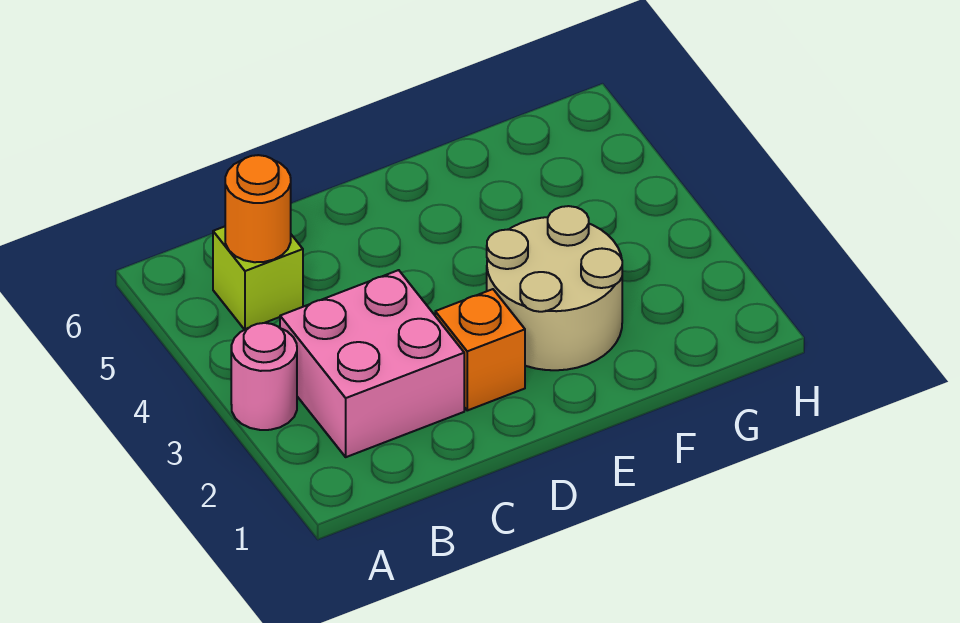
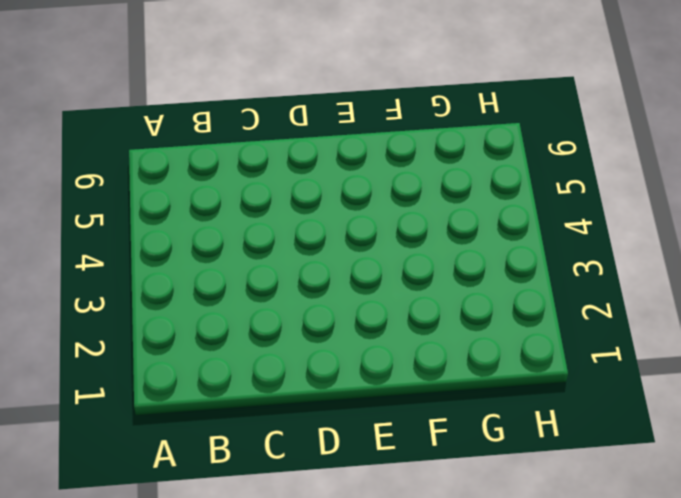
none -> pink round brick A3 level 1
none -> pink brick B2:C3 level 1

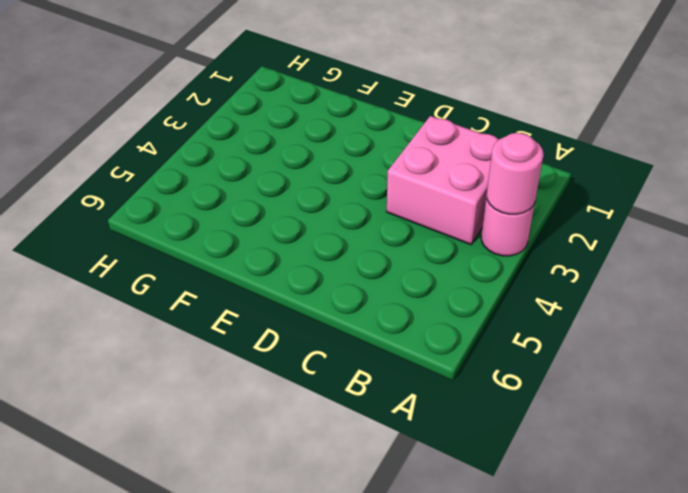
pink round brick A3 level 2 -> none
none -> lime brick B5 level 1
none -> orange brick D2 level 1

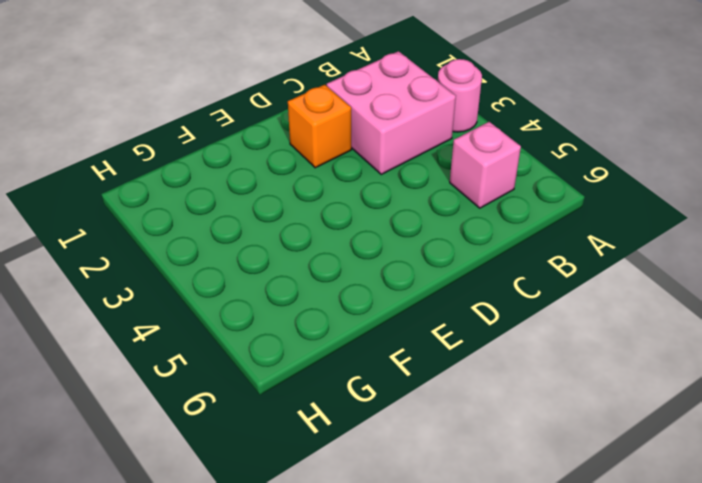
pink brick B5 level 1 -> lime brick B5 level 1
none -> tan round brick E2:F3 level 1
none -> orange round brick B5 level 2

